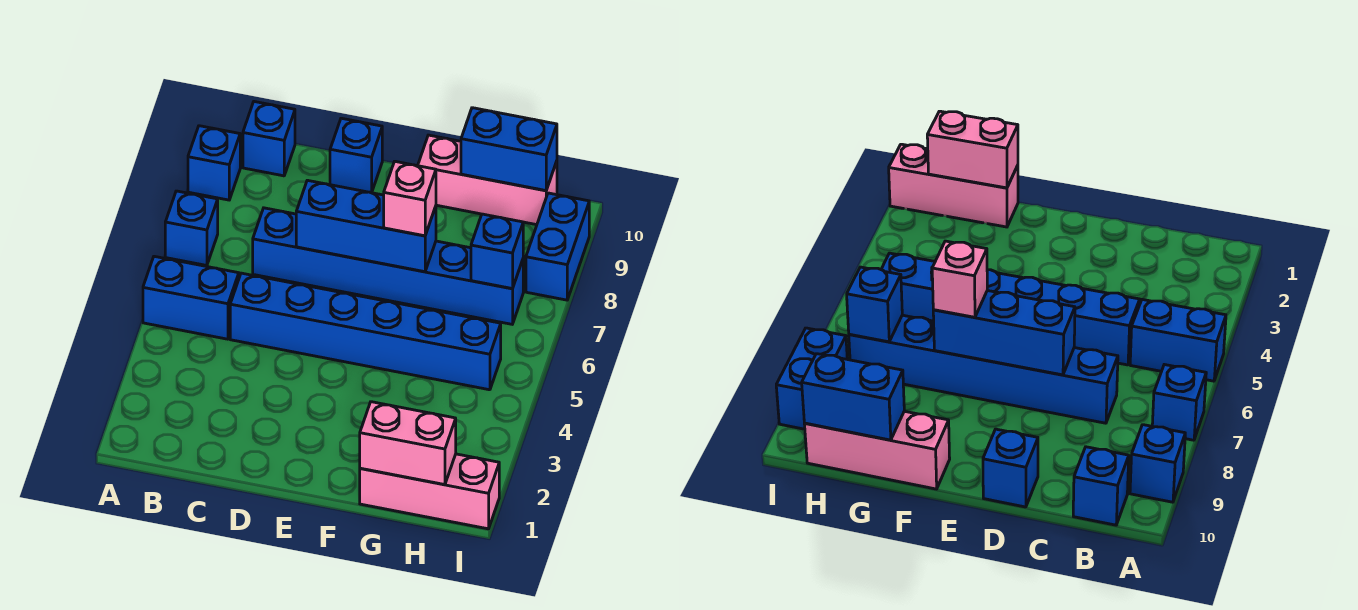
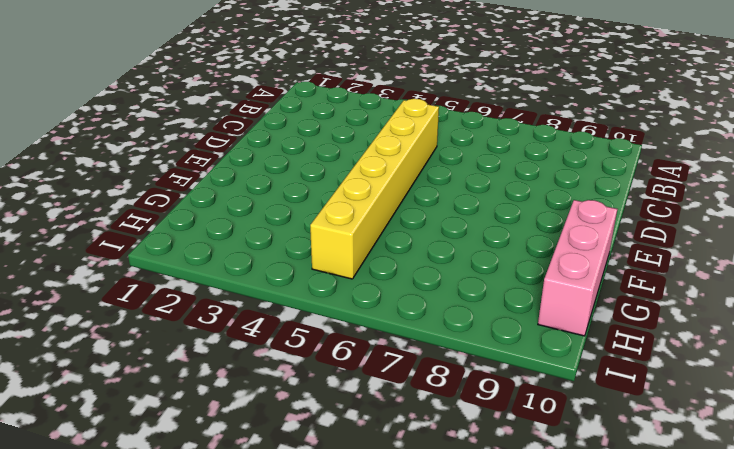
yellow brick C5:H5 level 1 -> blue brick C5:H5 level 1
none -> blue brick A5:B5 level 1
none -> blue brick A7 level 1
none -> blue brick A9 level 1

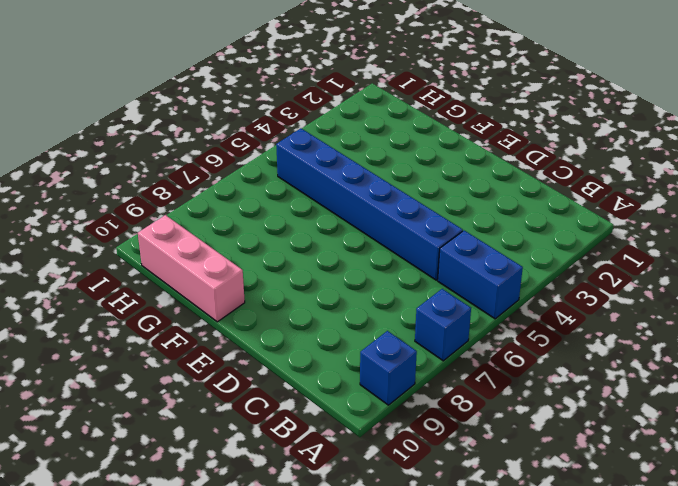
none -> blue brick B10 level 1
none -> blue brick C7:H7 level 1
none -> blue brick D10 level 1

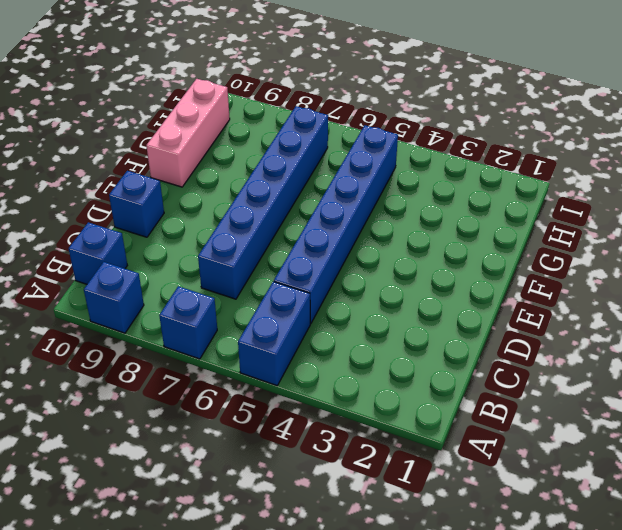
none -> pink brick G1:I1 level 1
none -> blue brick I8:I9 level 1
none -> blue brick D7:F7 level 2

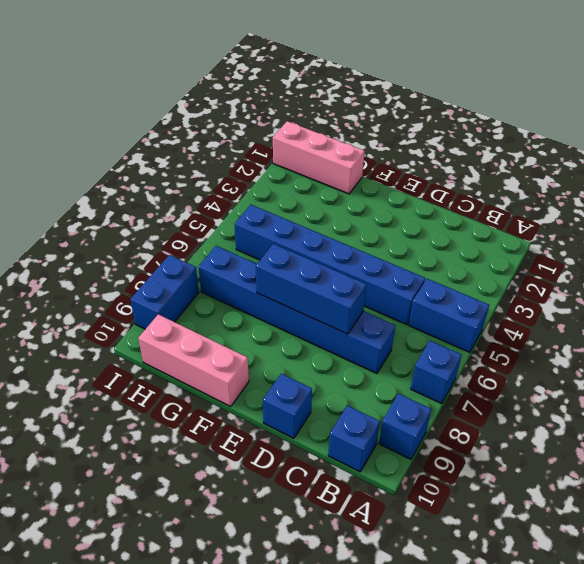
none -> pink brick G1:H1 level 2
none -> blue brick G10:H10 level 2
none -> blue brick H7 level 2

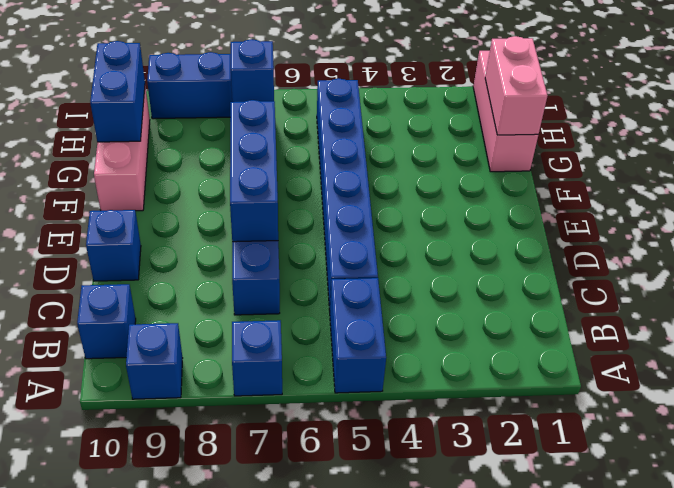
none -> pink brick F7 level 3

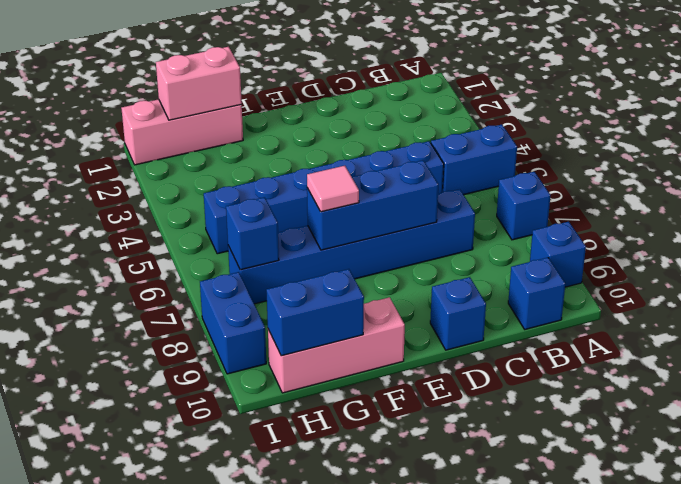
pink tile F7 level 3 -> pink brick F7 level 3

